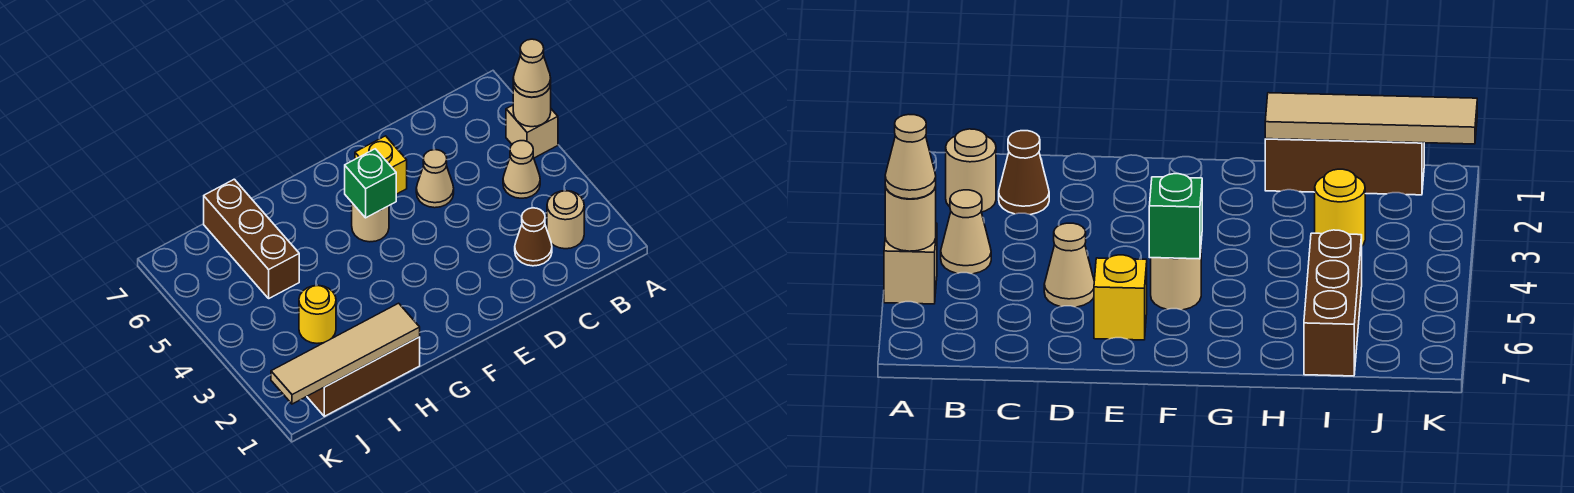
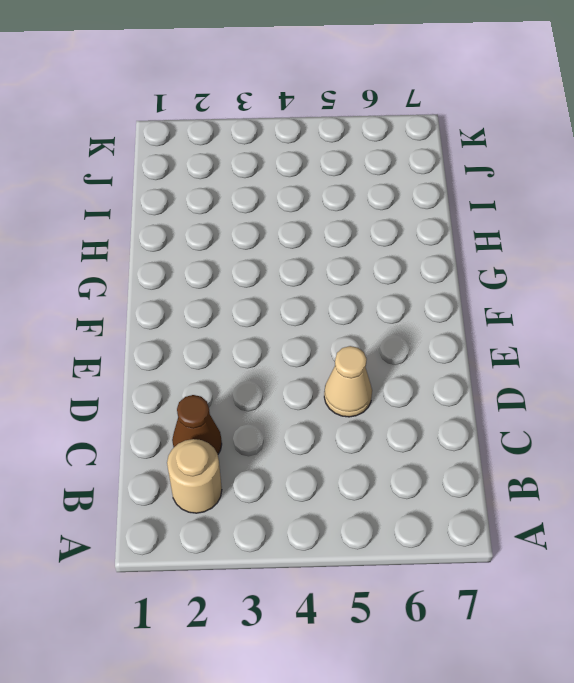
none -> tan brick A5 level 1
none -> tan cone B4 level 1
none -> yellow brick E6 level 1

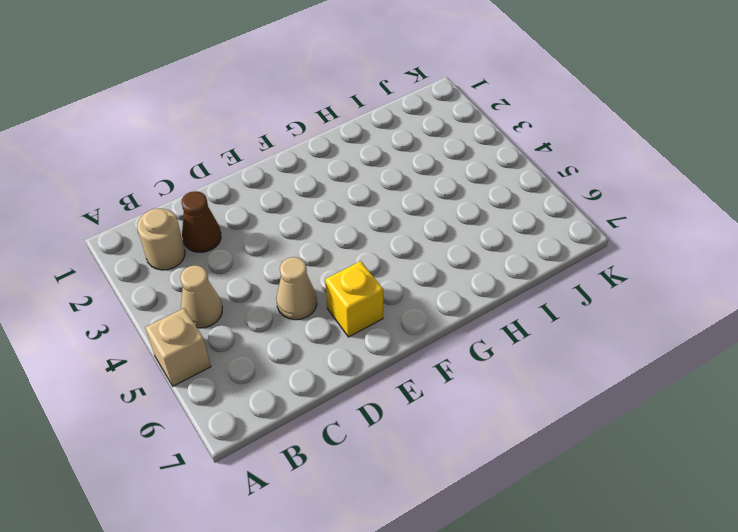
none -> tan round brick F5 level 1
none -> brown brick H1:J1 level 1
none -> yellow round brick I3 level 1

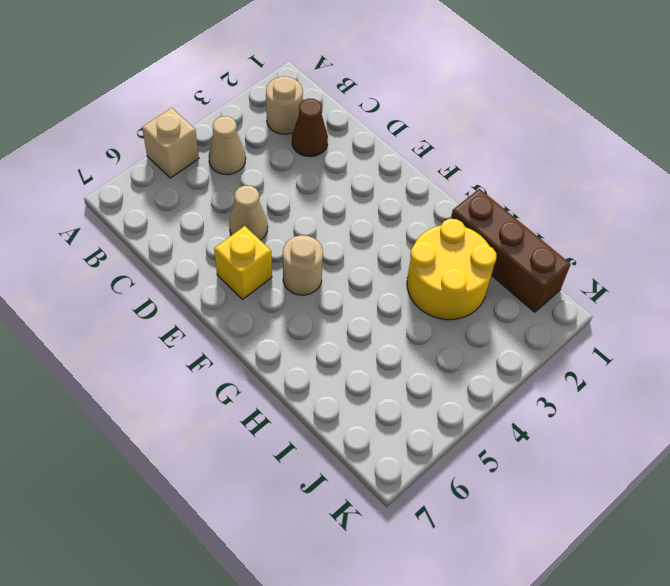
yellow round brick H2:I3 level 1 -> yellow round brick I3 level 1
none -> brown brick I5:I7 level 1
none -> tan round brick A5 level 2
none -> green brick F5 level 2

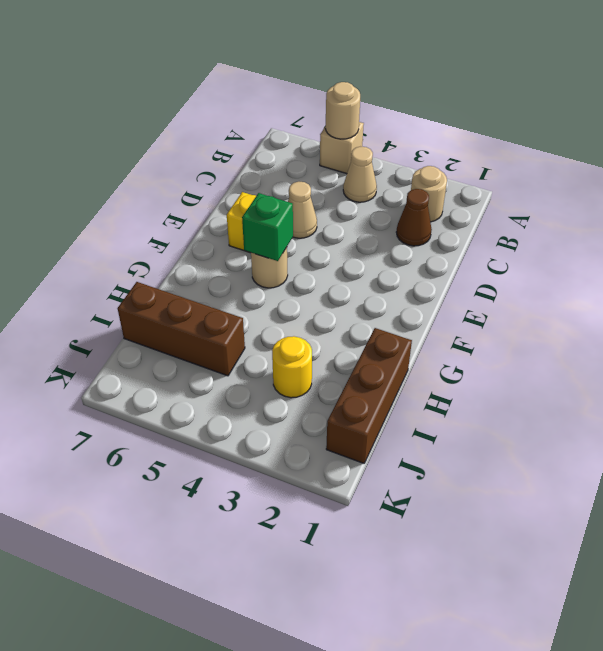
none -> tan tile H1:K1 level 2
none -> tan cone A5 level 3

